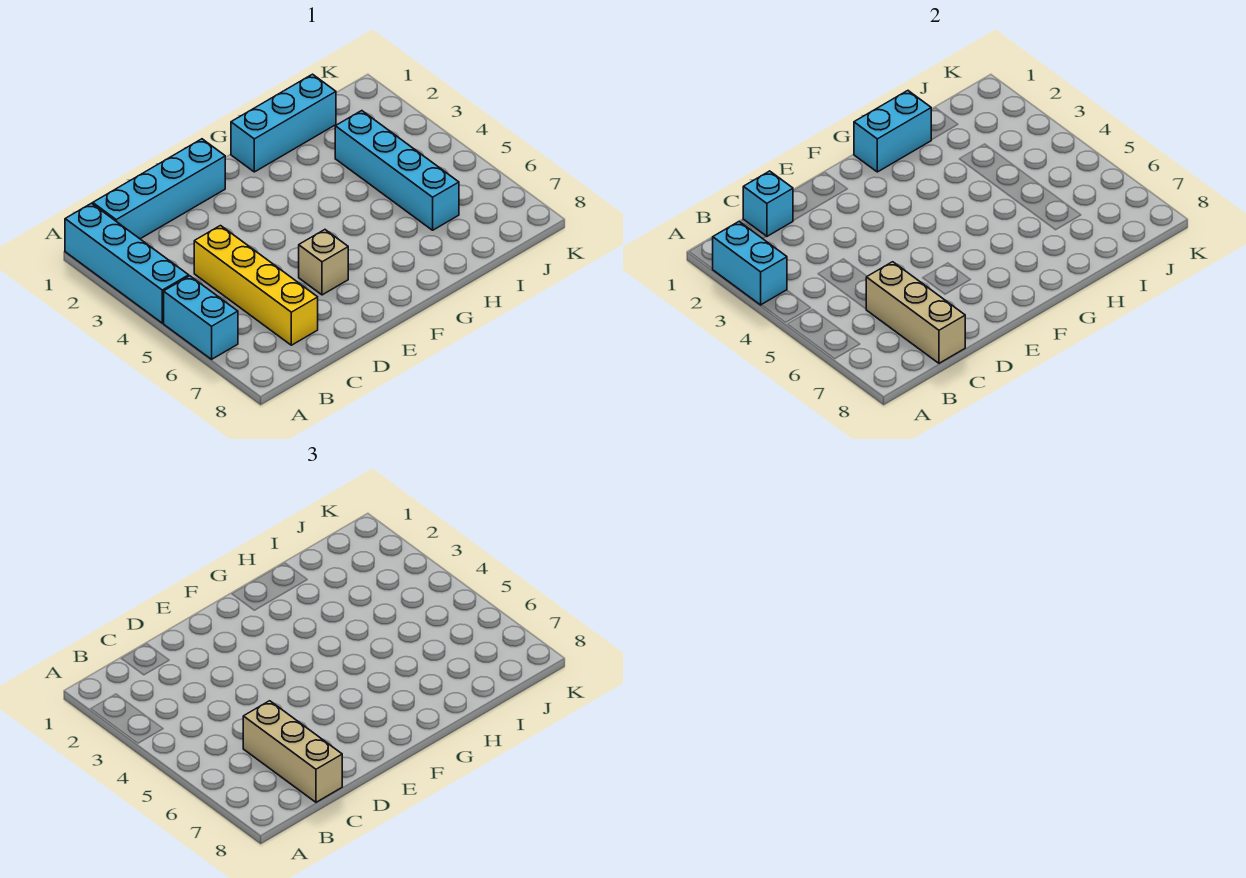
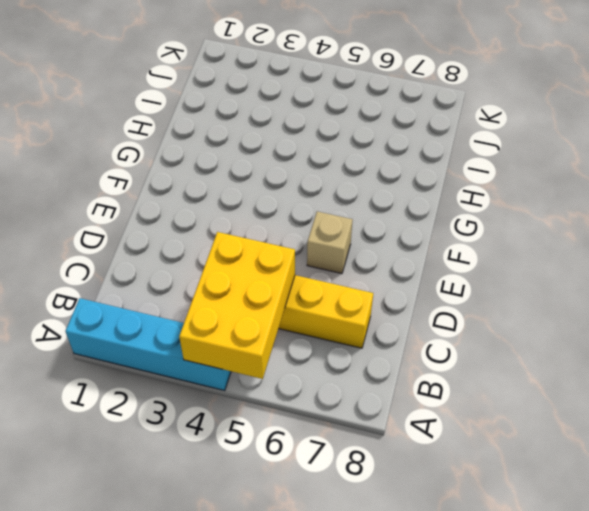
yellow brick A4:C5 level 2 -> none
none -> cyan brick A5:A6 level 1
none -> cyan brick B1:E1 level 1
none -> cyan brick G1:I1 level 1

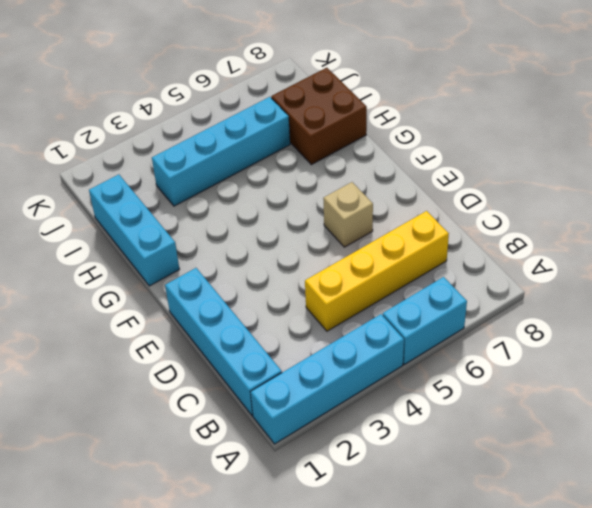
brown brick H7:I8 level 1 -> none
none -> cyan brick A2:A3 level 2
none -> cyan brick C1 level 2
none -> tan brick C6:C8 level 2

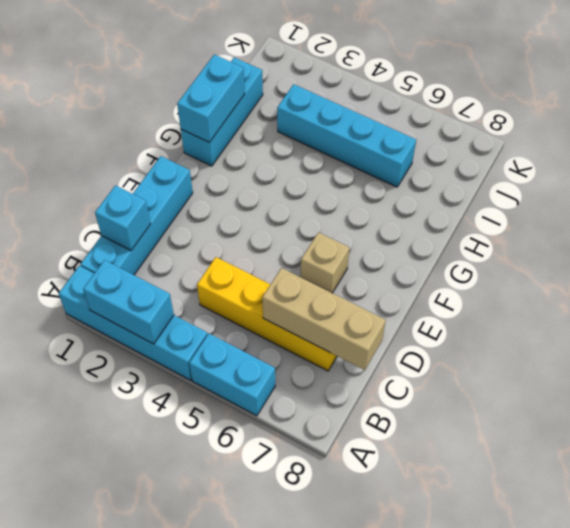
none -> tan brick C6:C8 level 3

